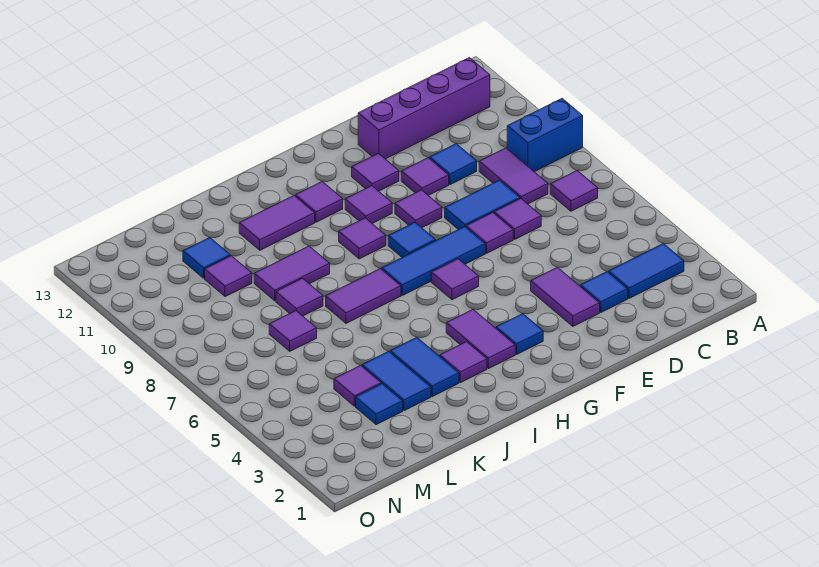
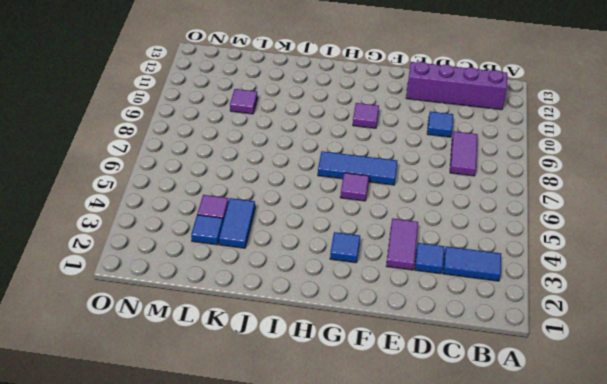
none -> blue brick A9:B9 level 1
none -> purple tile B7 level 1
none -> purple tile D7 level 1
none -> blue tile D8:E8 level 1

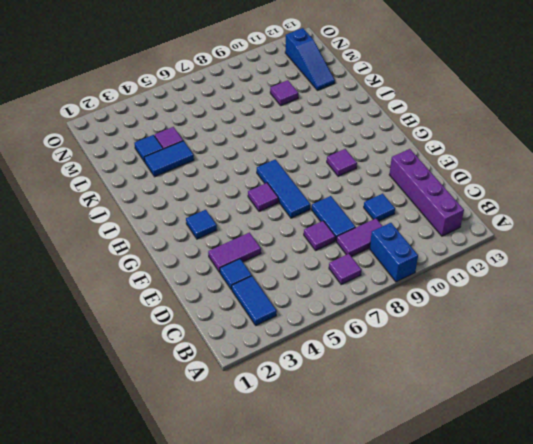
blue slope L12:N12 level 1 top N -> none
none -> purple tile E7 level 1
none -> purple tile E10 level 1
none -> purple tile F9 level 1
none -> purple tile F11 level 1

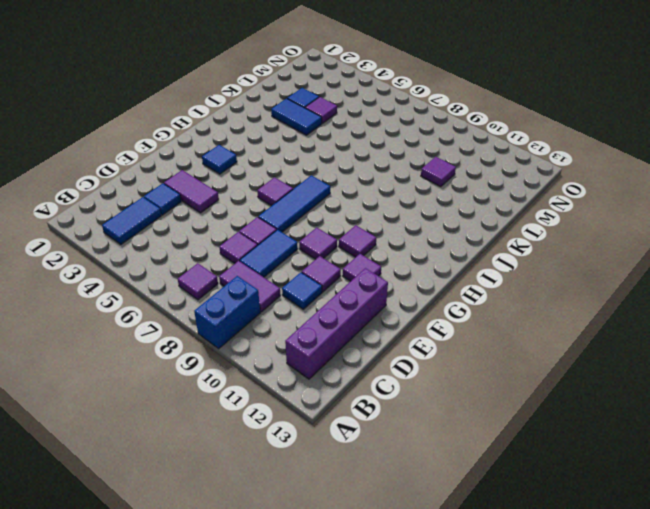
none -> blue tile G8 level 1
none -> purple tile H3:H4 level 1
none -> purple tile H9 level 1
none -> purple tile H11 level 1

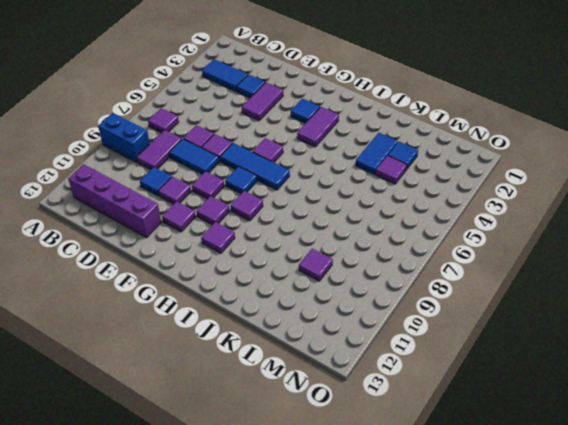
none -> purple tile I3 level 1
none -> purple tile I7:J7 level 1
none -> purple tile I11:J11 level 1
none -> blue tile J3:J4 level 1

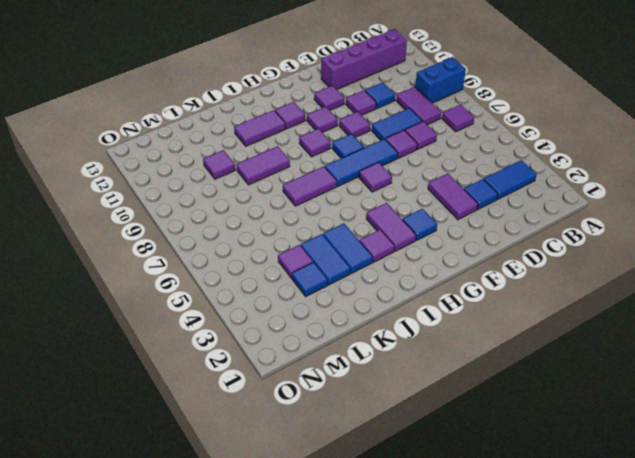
none -> purple tile K8 level 1
none -> purple tile L7 level 1
none -> blue tile L11 level 1

